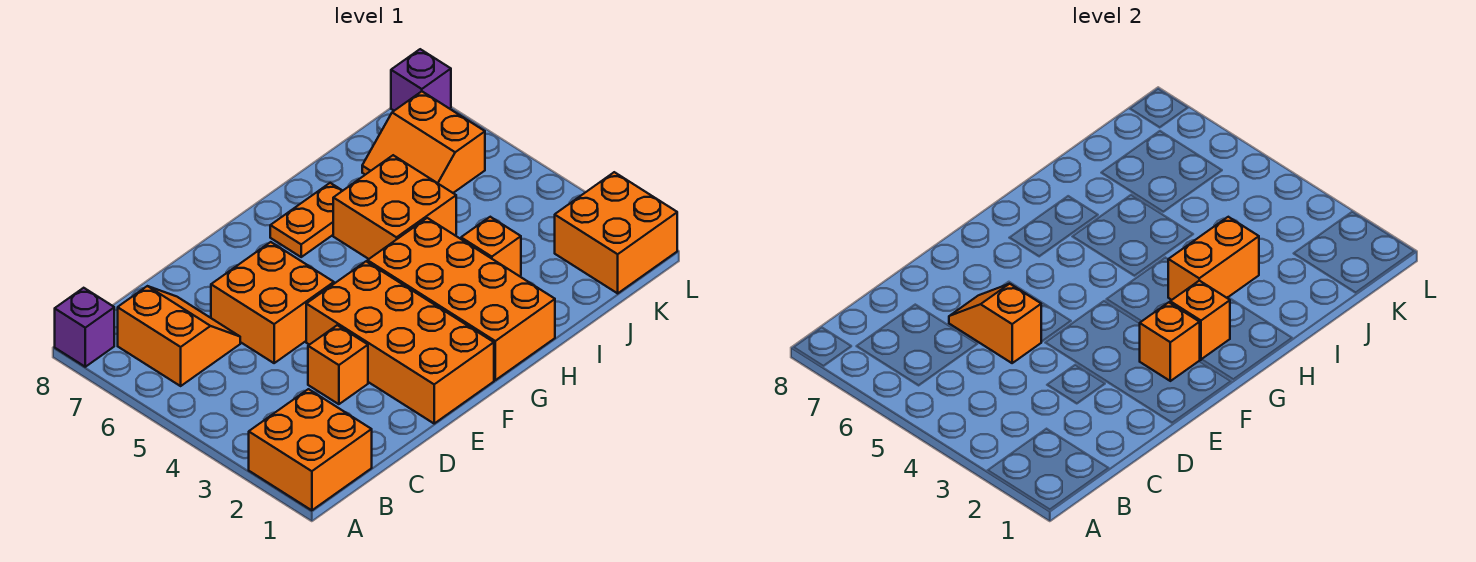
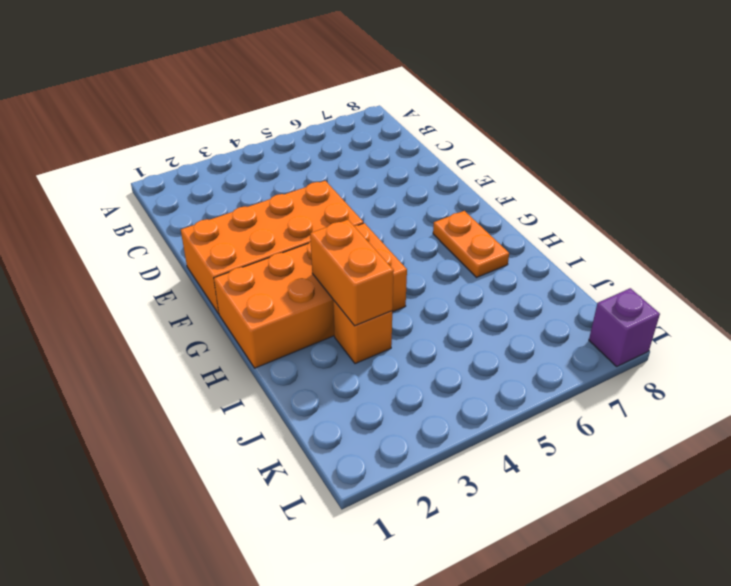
none -> orange brick A1:B2 level 1
none -> purple brick A8 level 1
none -> orange slope B6:C7 level 1 top B

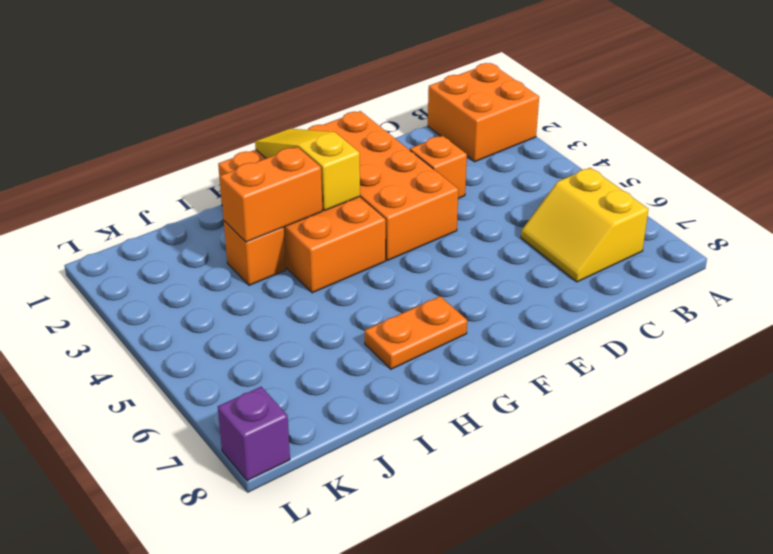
yellow slope B6:C7 level 1 top B -> orange slope B6:C7 level 1 top B
yellow slope G1:G3 level 2 top 3 -> orange brick G2 level 2
none -> purple brick A8 level 1
none -> orange brick D5:E6 level 1
none -> orange brick H5:I6 level 1

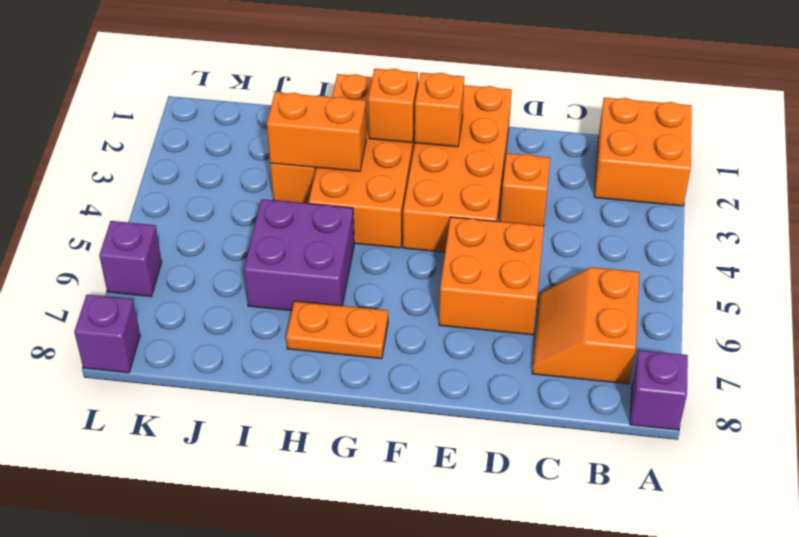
purple brick H5:I6 level 1 -> orange brick H5:I6 level 1
purple brick L6 level 1 -> none
none -> orange slope J6:K7 level 1 top K
none -> orange brick K1:L2 level 1
none -> orange slope D5:D6 level 2 top 5

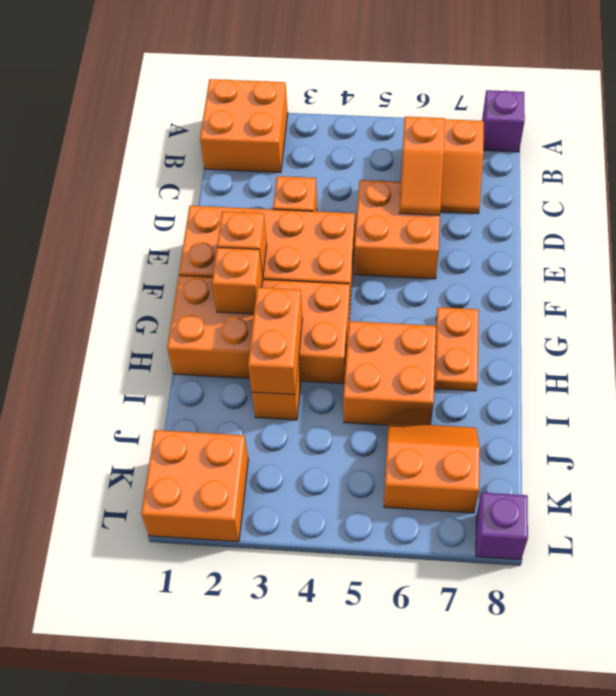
orange slope C6:D6 level 2 top C -> orange slope D5:D6 level 2 top 5

